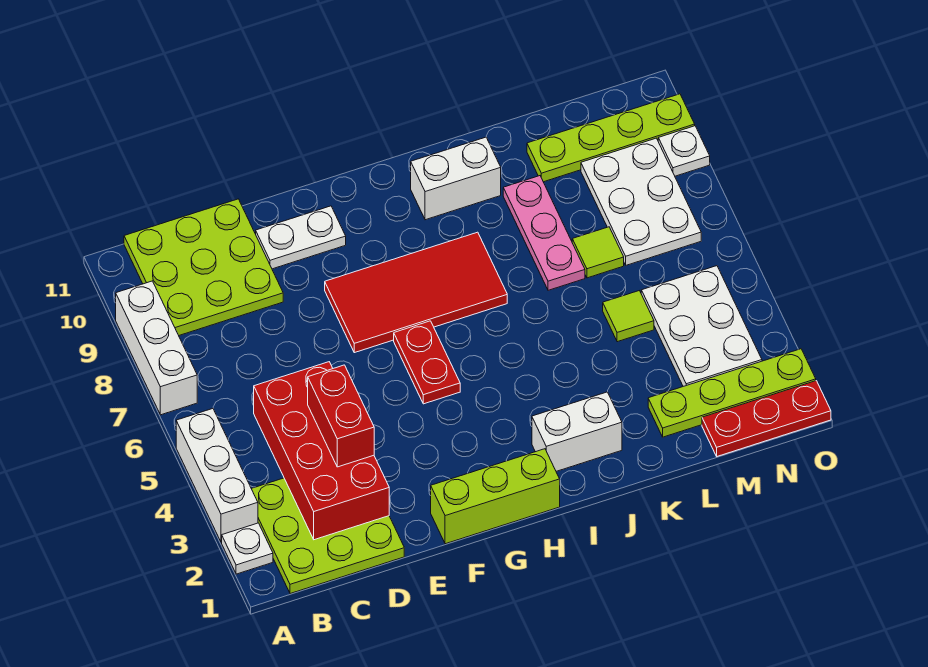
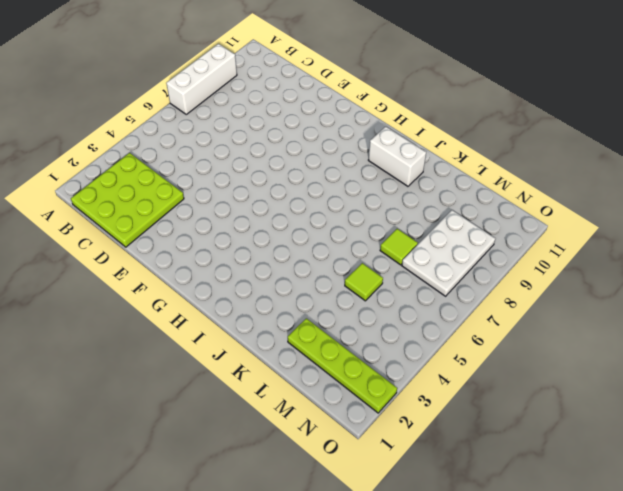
none -> white plate A2 level 1
none -> white brick A3:A5 level 1
none -> lime plate B9:D11 level 1

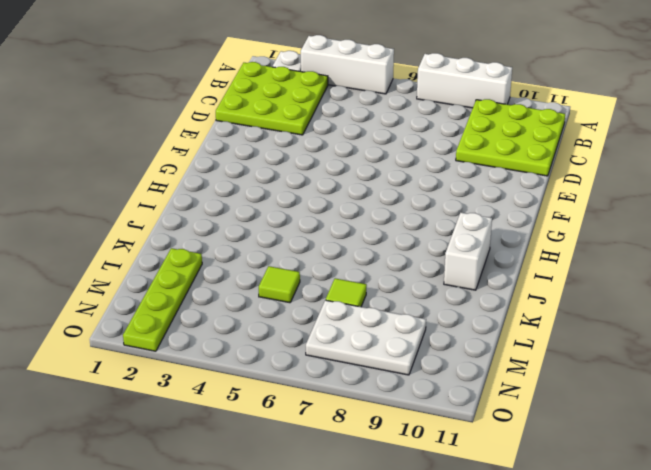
none -> white plate E10:F10 level 1
none -> lime brick F1:H1 level 1
none -> red tile F7:I8 level 1

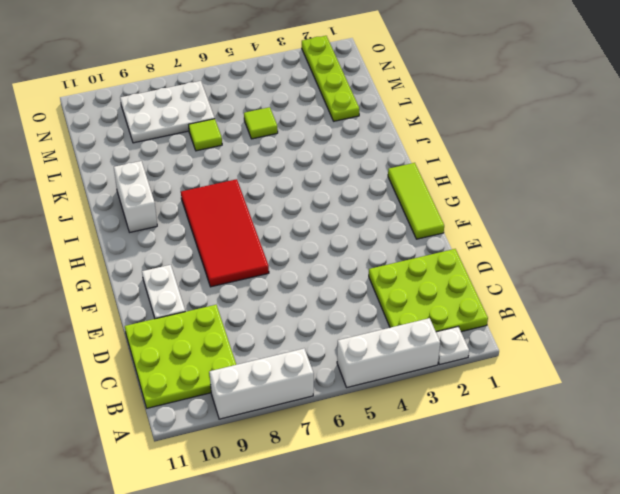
lime tile F1:H1 level 1 -> lime brick F1:H1 level 1
none -> red plate G5:G6 level 1
none -> white brick I2:J2 level 1
none -> pink plate K7:K9 level 1

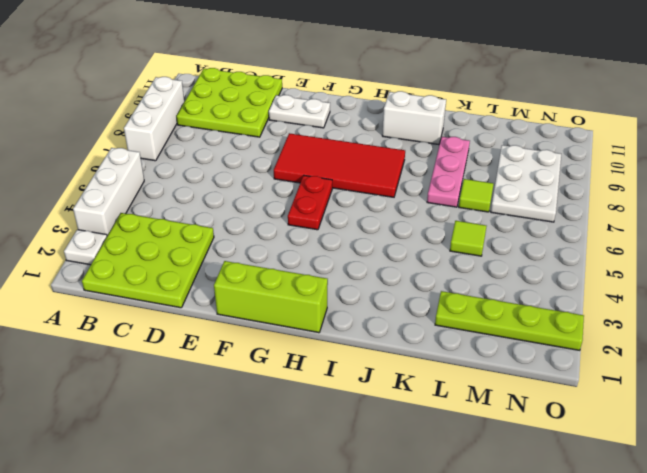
none -> white brick I2:J2 level 1
none -> lime plate L10:O10 level 1
none -> red plate M1:O1 level 1

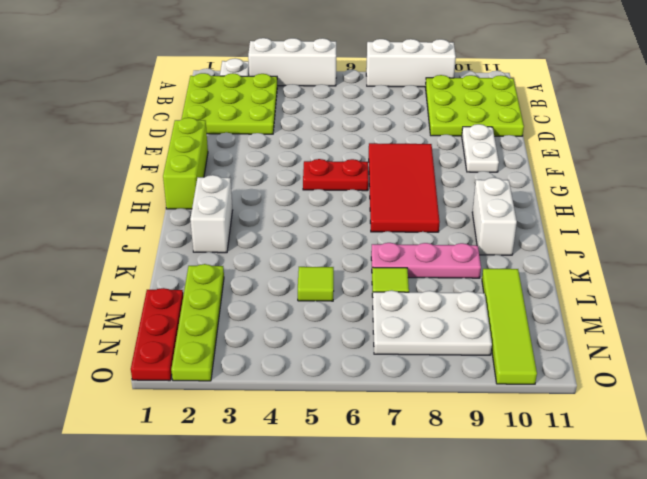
lime tile L10:O10 level 1 -> lime plate L10:O10 level 1
none -> white plate M3:N5 level 1
none -> white plate O9 level 1
none -> red brick C2:D5 level 2

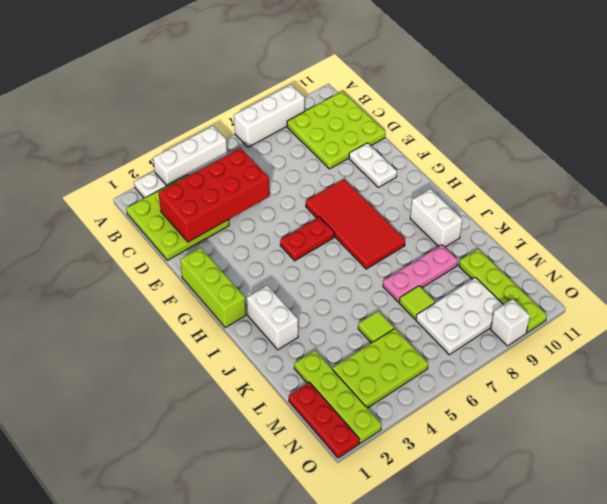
lime plate M3:N5 level 1 -> white plate M3:N5 level 1
white brick O9 level 1 -> white plate O9 level 1
none -> red brick D3:D4 level 3

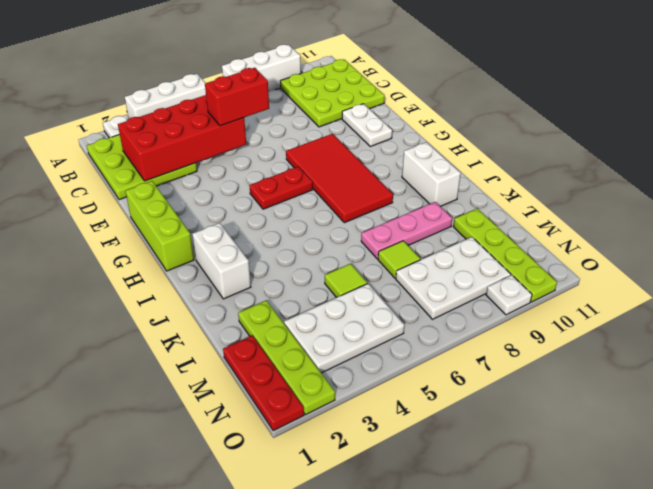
red brick D5:D6 level 3 -> red brick D3:D4 level 3

